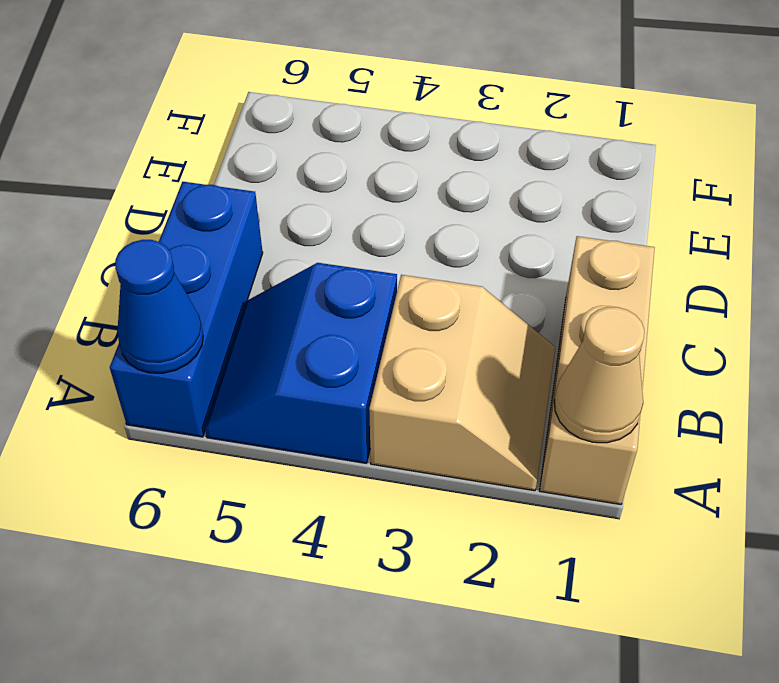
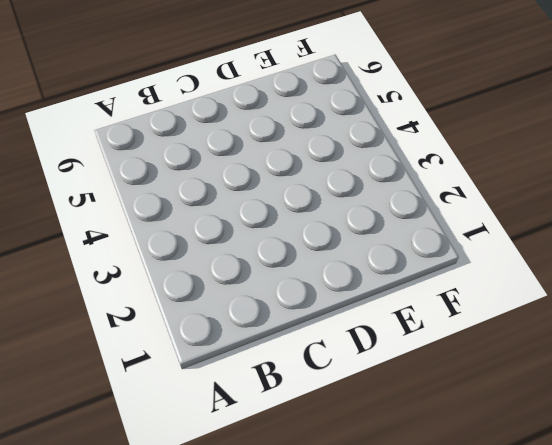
none -> tan brick A1:C1 level 1
none -> tan slope A2:B3 level 1 top 3

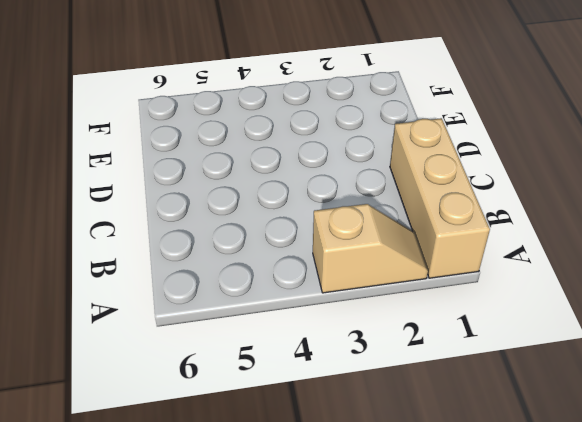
tan slope A2:A3 level 1 top 3 -> tan slope A2:B3 level 1 top 3
none -> blue slope A4:B5 level 1 top 4
none -> blue brick A6:C6 level 1

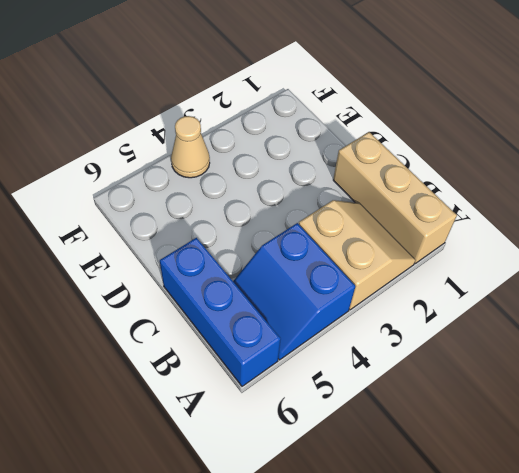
tan cone F4 level 1 -> tan cone A1 level 2
none -> blue cone A6 level 2

